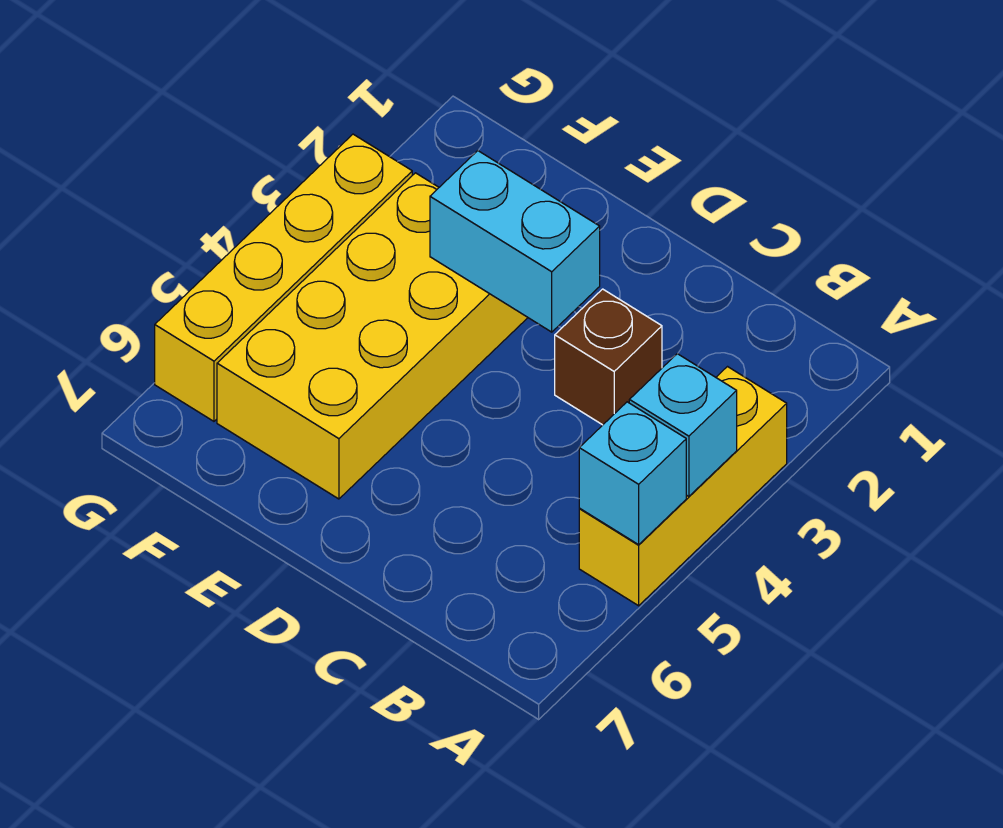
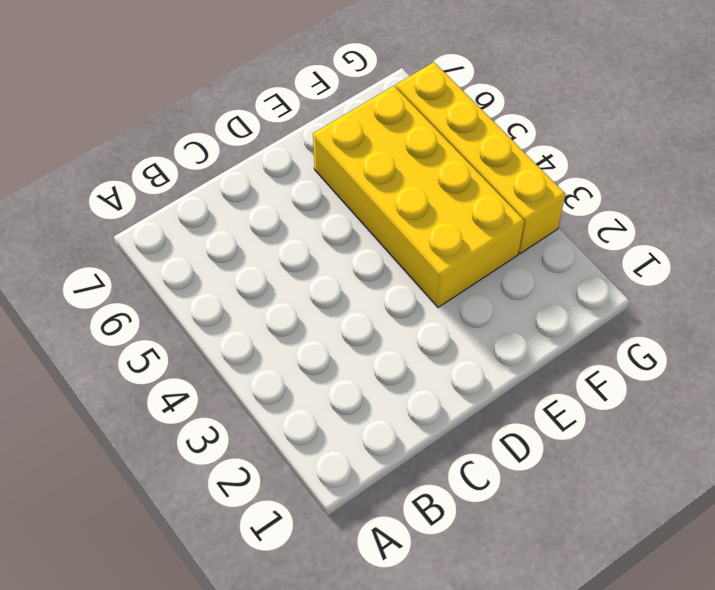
none -> yellow brick A3:A5 level 1
none -> brown brick C3 level 1

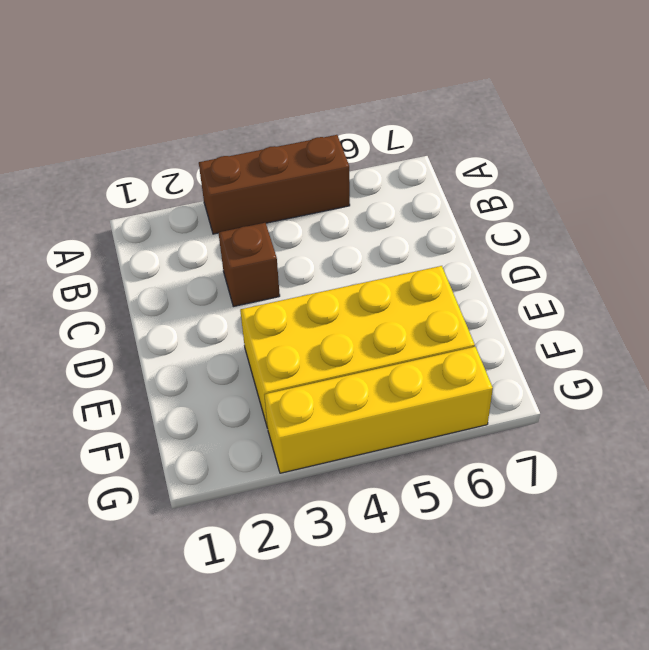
brown brick A3:A5 level 1 -> yellow brick A3:A5 level 1
none -> cyan brick A4 level 2
none -> cyan brick A5 level 2

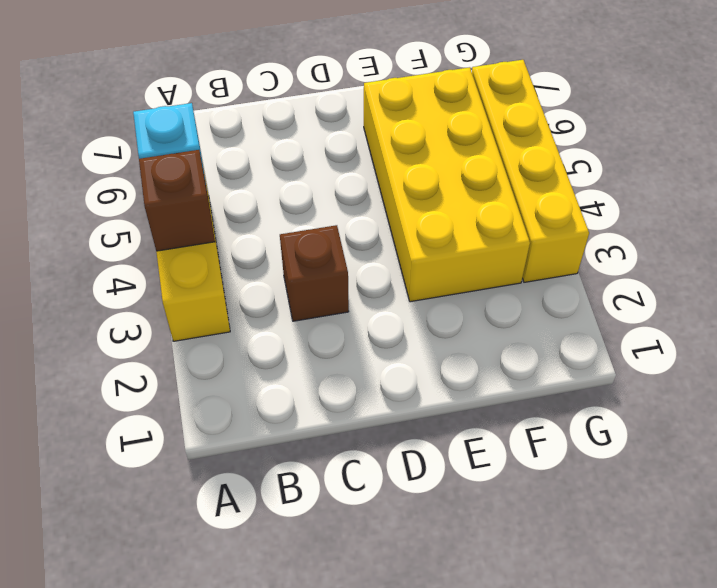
brown brick A4 level 2 -> cyan brick A4 level 2
none -> cyan brick D3:E3 level 2

